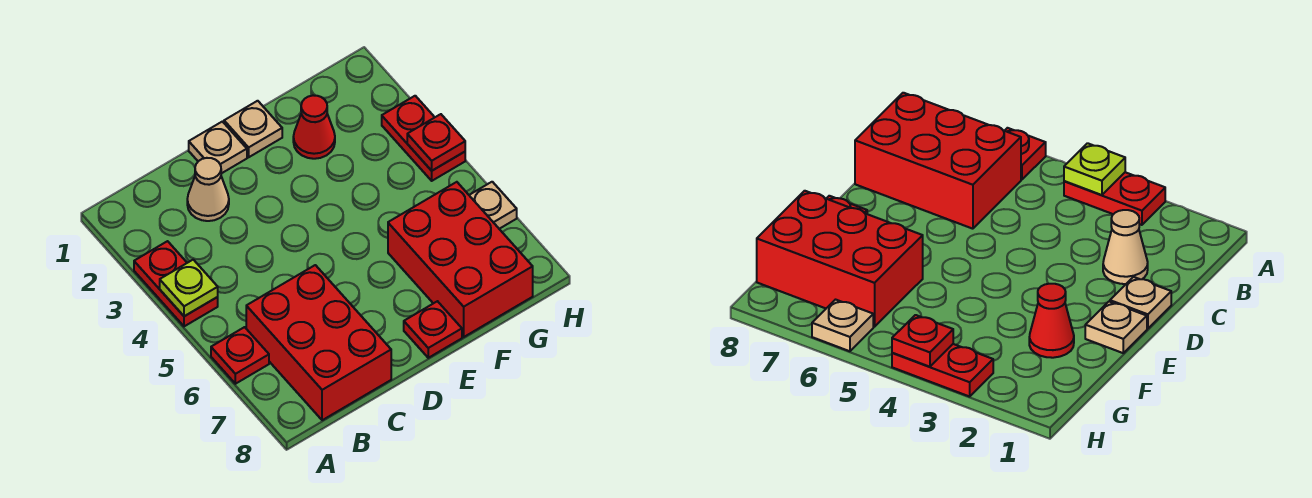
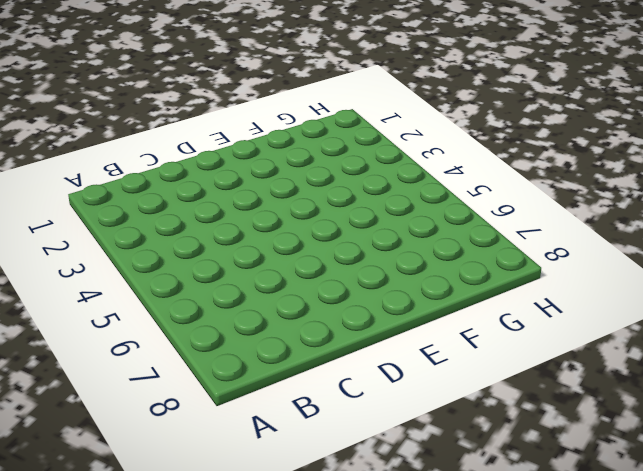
none -> red plate A3:A4 level 1
none -> red plate A6 level 1
none -> red brick B6:C8 level 1

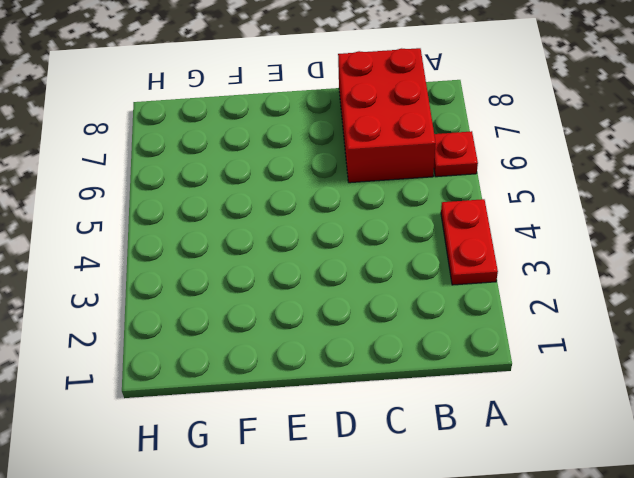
none -> tan cone C2 level 1
none -> tan plate D1 level 1
none -> tan plate E1 level 1

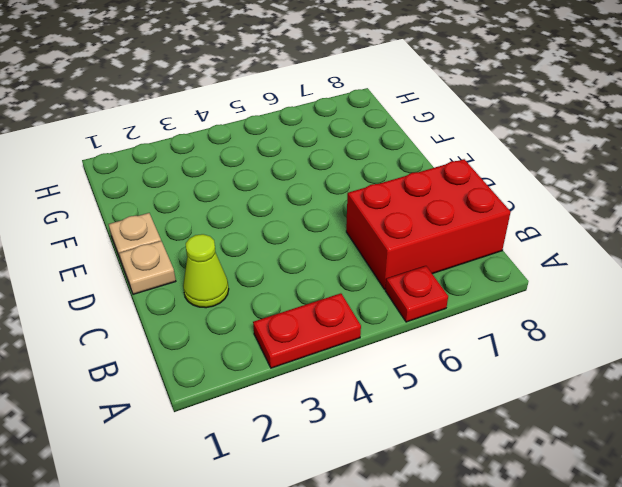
lime cone C2 level 1 -> tan cone C2 level 1
none -> red plate E8 level 1
none -> red cone F2 level 1
none -> red brick F6:G8 level 1

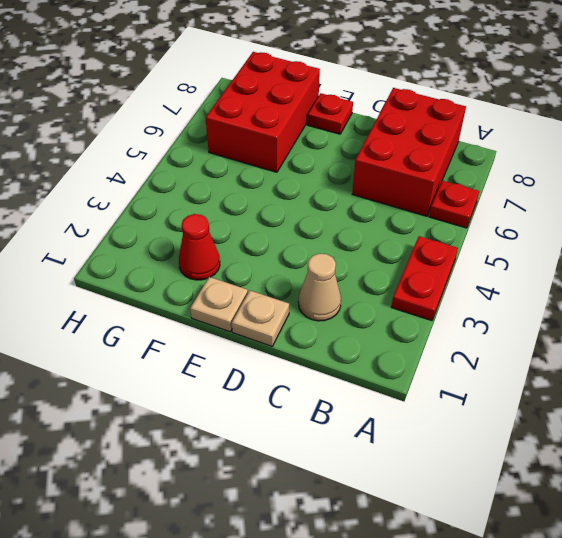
none -> red plate H3:H4 level 1
none -> tan plate H6 level 1
none -> lime plate A4 level 2

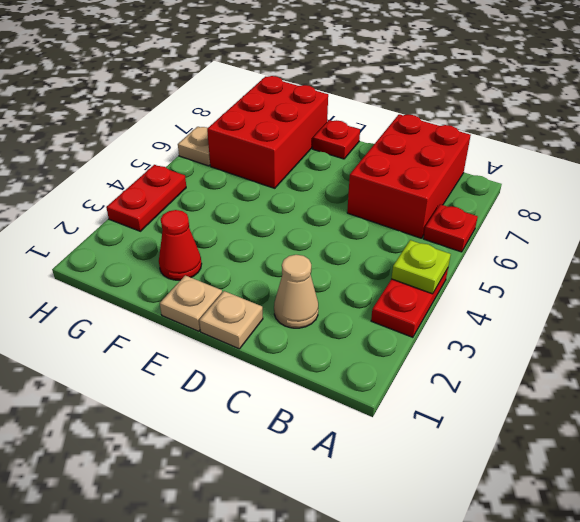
none -> red plate H4 level 2

